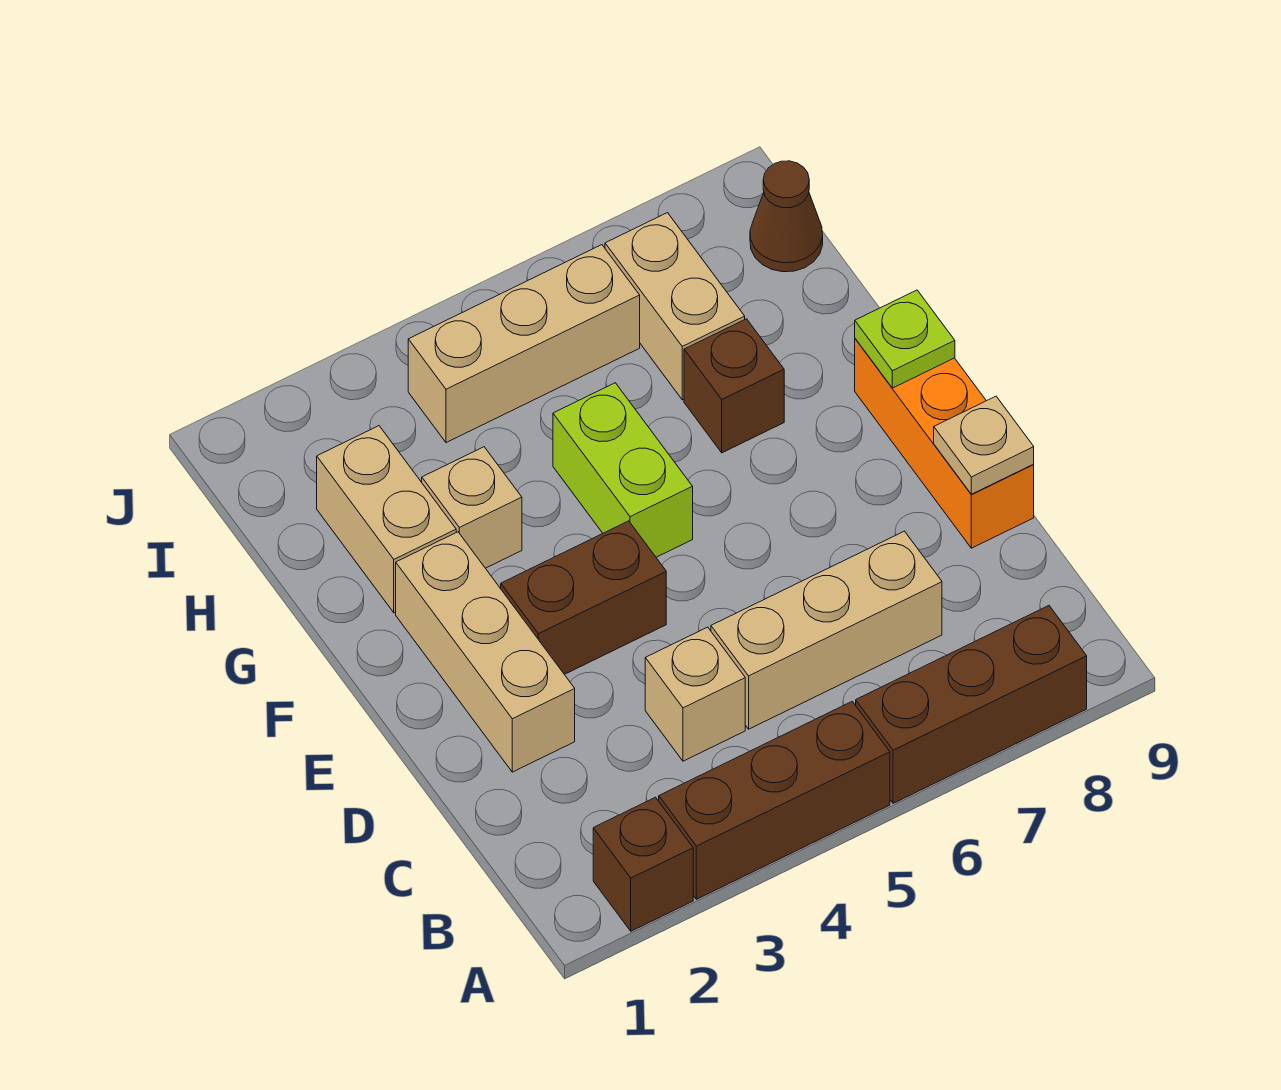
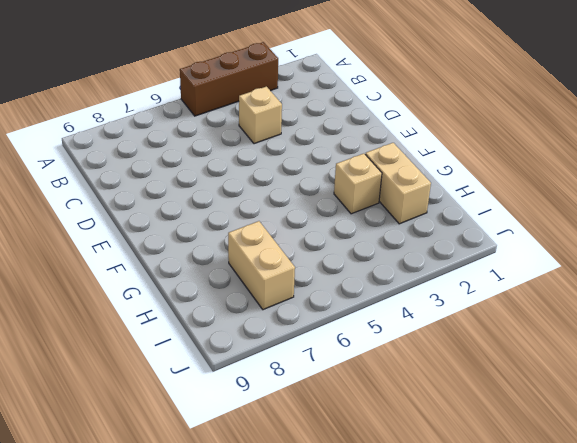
none -> brown brick A2 level 1
none -> brown brick A6:A8 level 1
none -> tan brick C5:C7 level 1

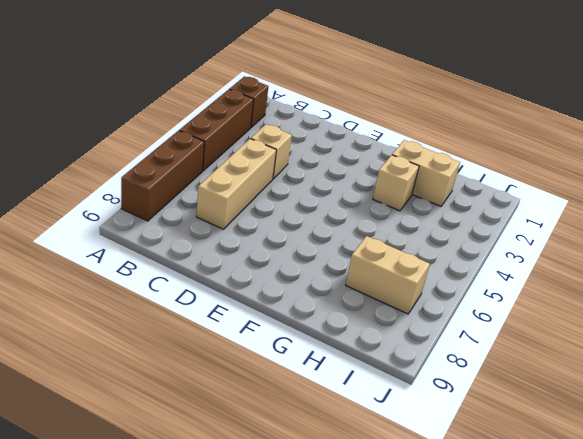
none -> tan brick D2:F2 level 1
none -> orange brick D9:F9 level 1
none -> brown brick E3:E4 level 1

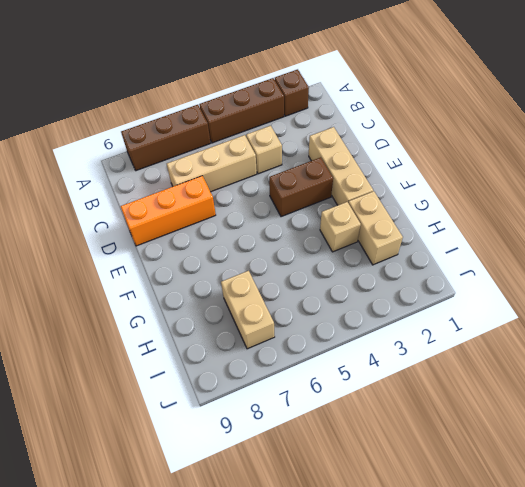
orange brick D7:D9 level 1 -> orange brick D9:F9 level 1
none -> lime brick F5:G5 level 1
none -> brown brick G7 level 1
none -> tan brick I4:I6 level 1

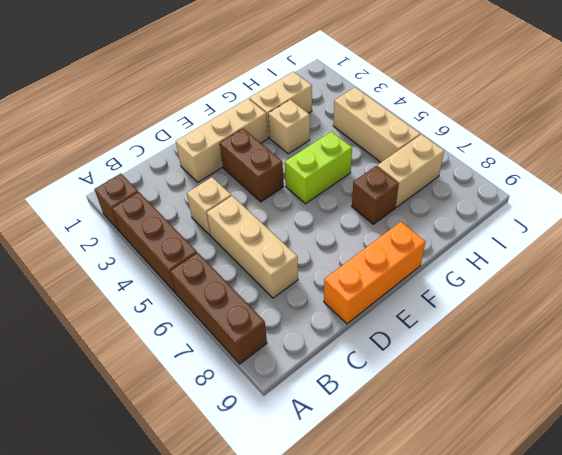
none -> brown cone I9 level 1
none -> tan plate D9 level 2
none -> lime plate F9 level 2

